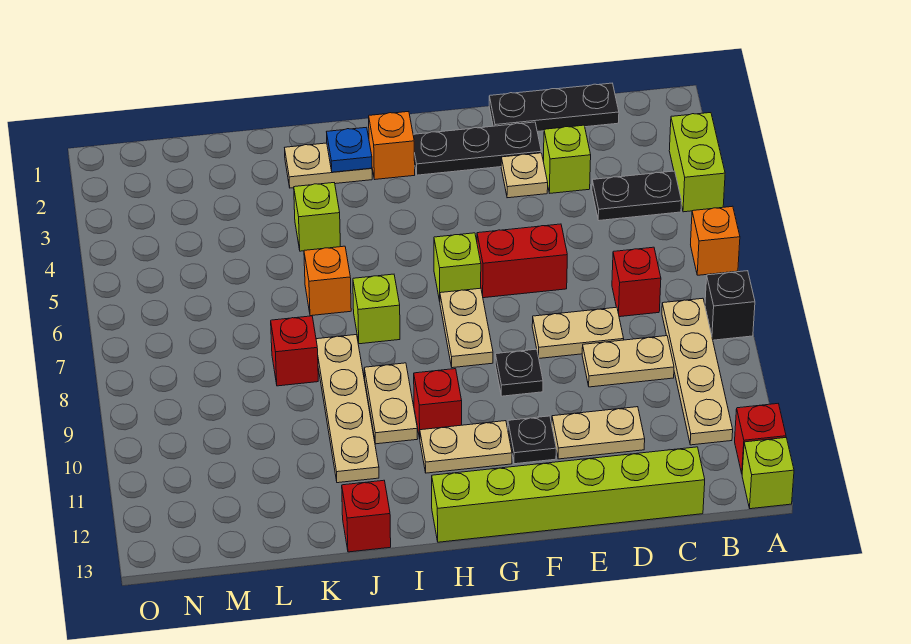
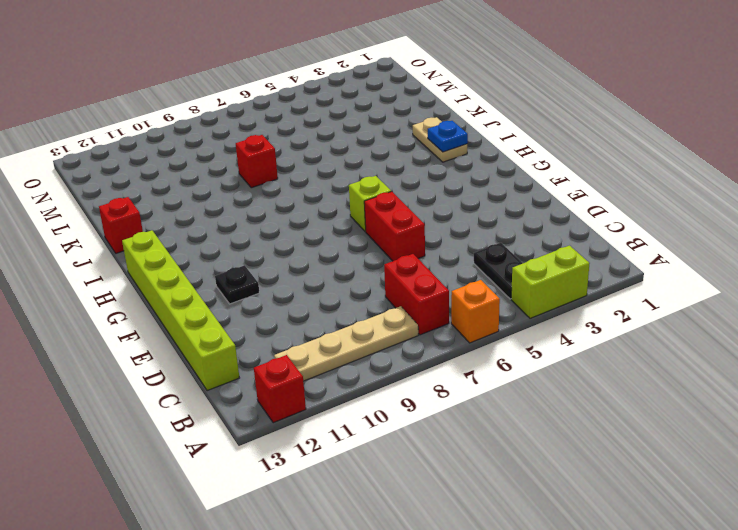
red brick B7:C7 level 1 -> red brick C7 level 1
none -> black brick A8 level 1
none -> lime brick A13 level 1
none -> black plate C1:E1 level 1
none -> tan plate C9:D9 level 1

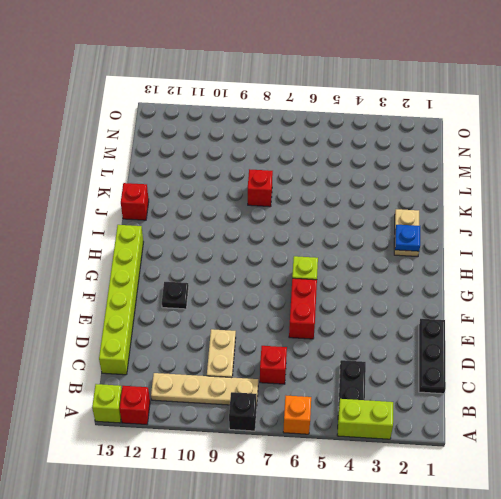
none -> lime brick D3 level 1
none -> tan plate D8:E8 level 1
none -> tan plate D11:E11 level 1
none -> black plate E2:G2 level 1

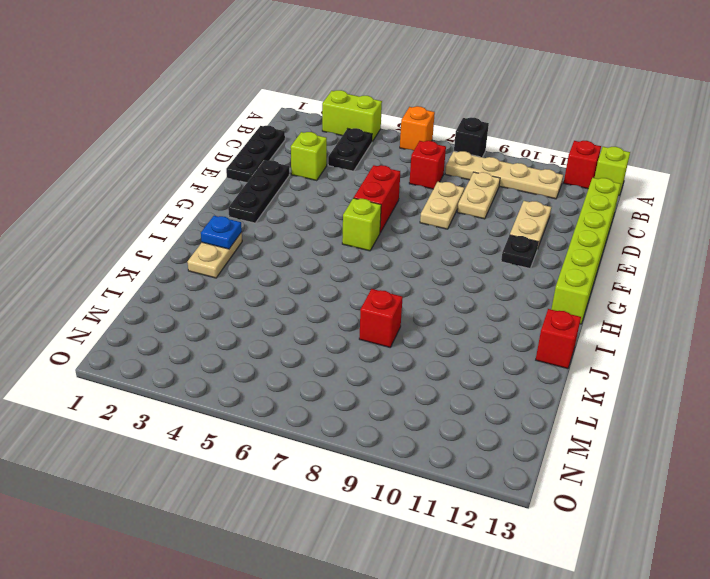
none -> tan plate E3 level 1
none -> black plate F9 level 1
none -> tan plate G7:G8 level 1
none -> tan plate G11:H11 level 1

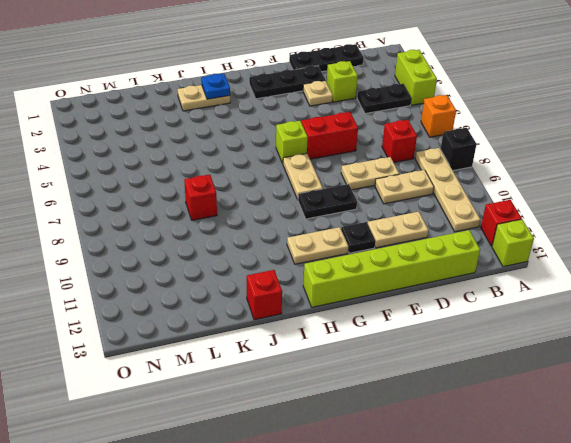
black plate F9:G9 level 1 -> black plate F9 level 1
none -> orange brick H2 level 1
none -> red brick H10 level 1
none -> lime brick I7 level 1
none -> tan plate I9:I10 level 1

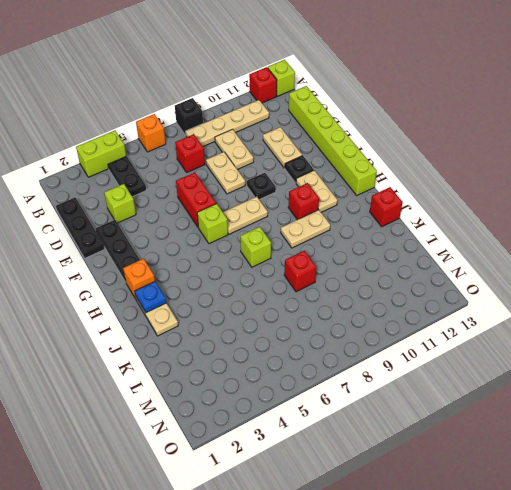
none -> tan plate E3 level 1
none -> lime brick J4 level 1
none -> orange brick J6 level 1
none -> tan plate J8:J11 level 1

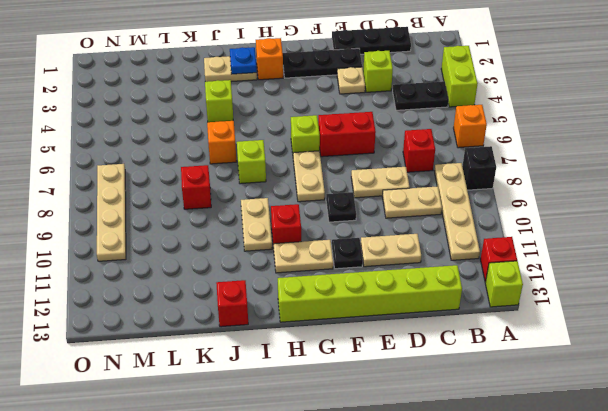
tan plate N7:N10 level 1 -> tan plate J8:J11 level 1

